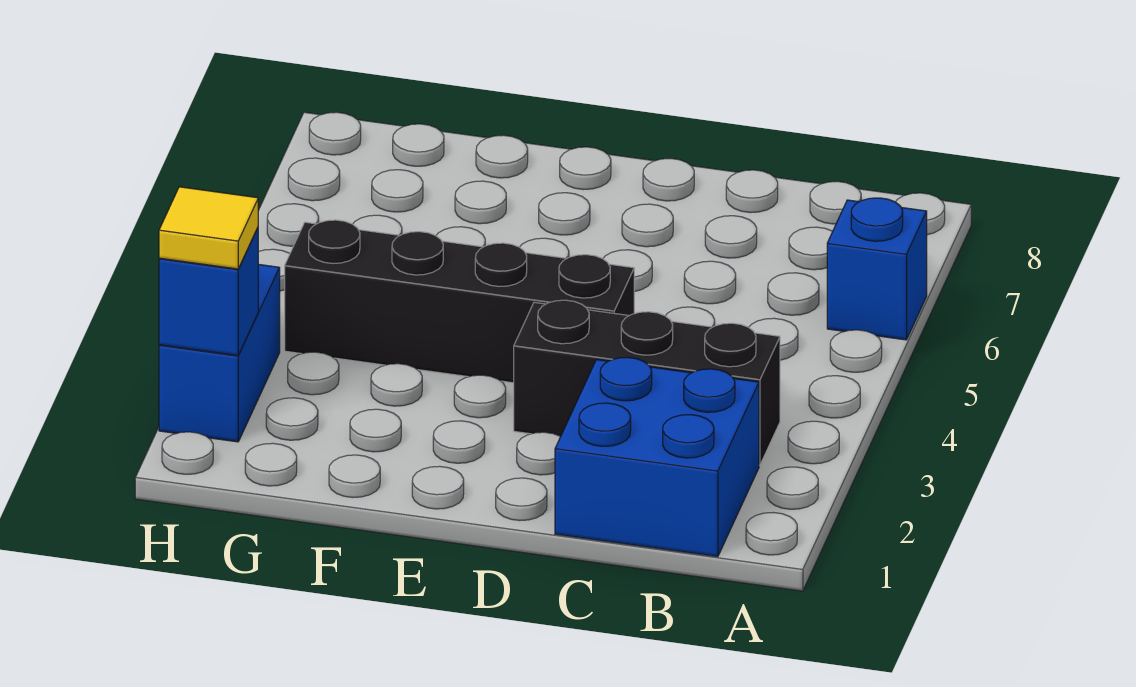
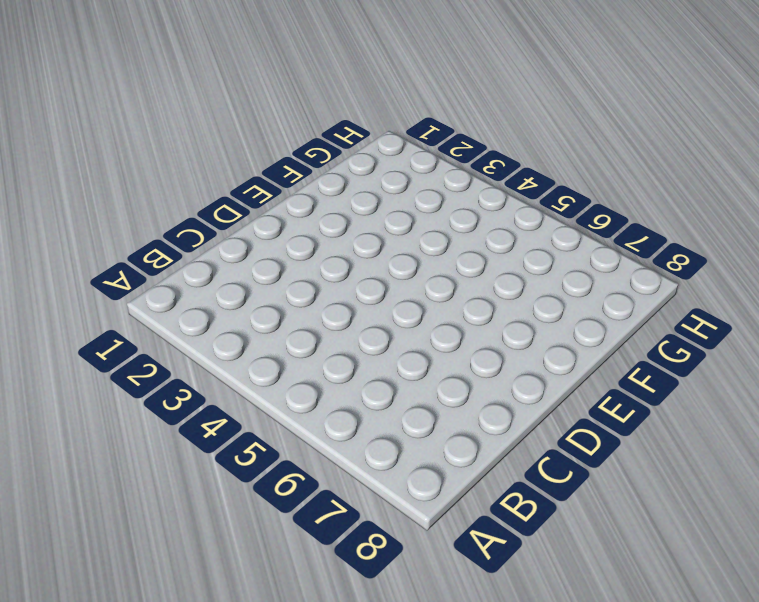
none -> blue brick A6 level 1
none -> blue brick B1:C2 level 1

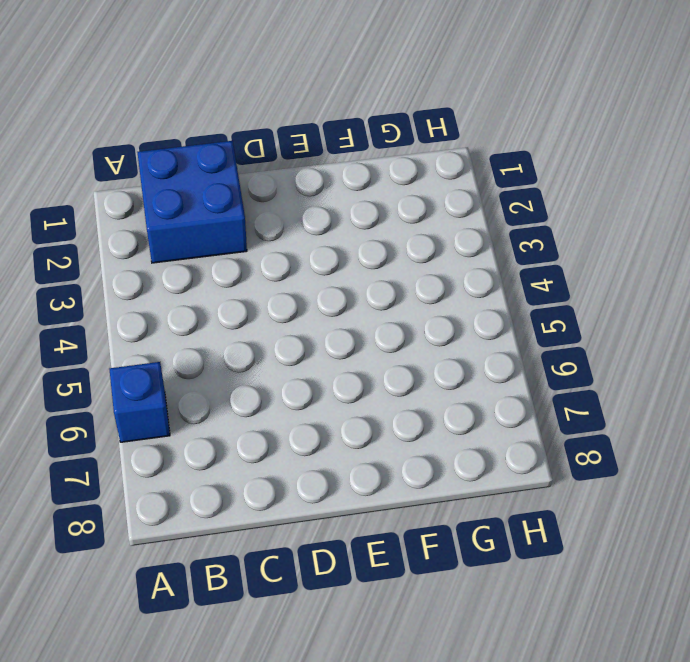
none -> black brick B3:D3 level 1
none -> black brick D4:G4 level 1

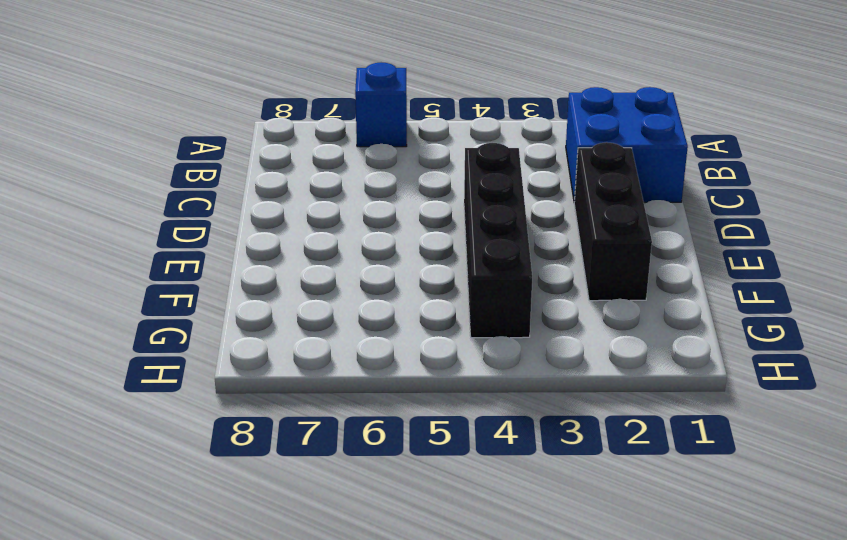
black brick D2:F2 level 1 -> black brick B3:D3 level 1
none -> blue brick H2:H3 level 1
none -> blue brick H2 level 2

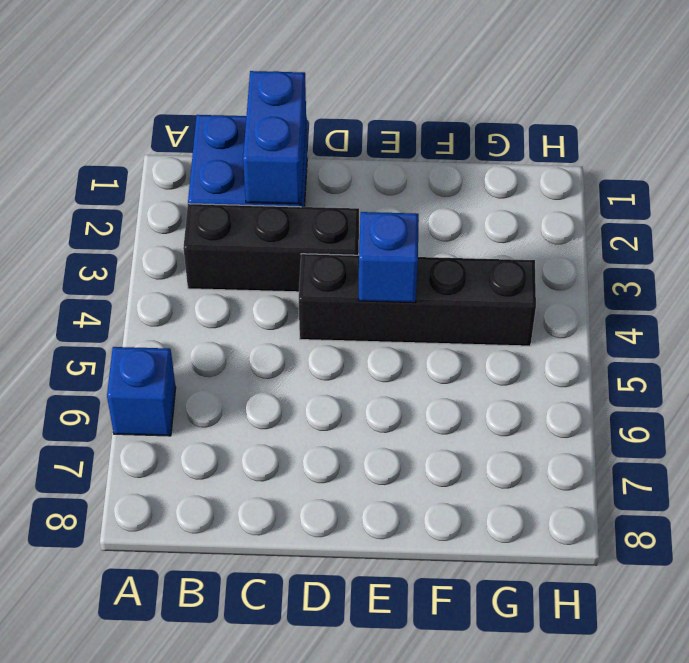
blue brick C1:C2 level 2 -> blue brick H2:H3 level 1
blue brick E4 level 2 -> blue brick H2 level 2
none -> yellow tile H2 level 3

